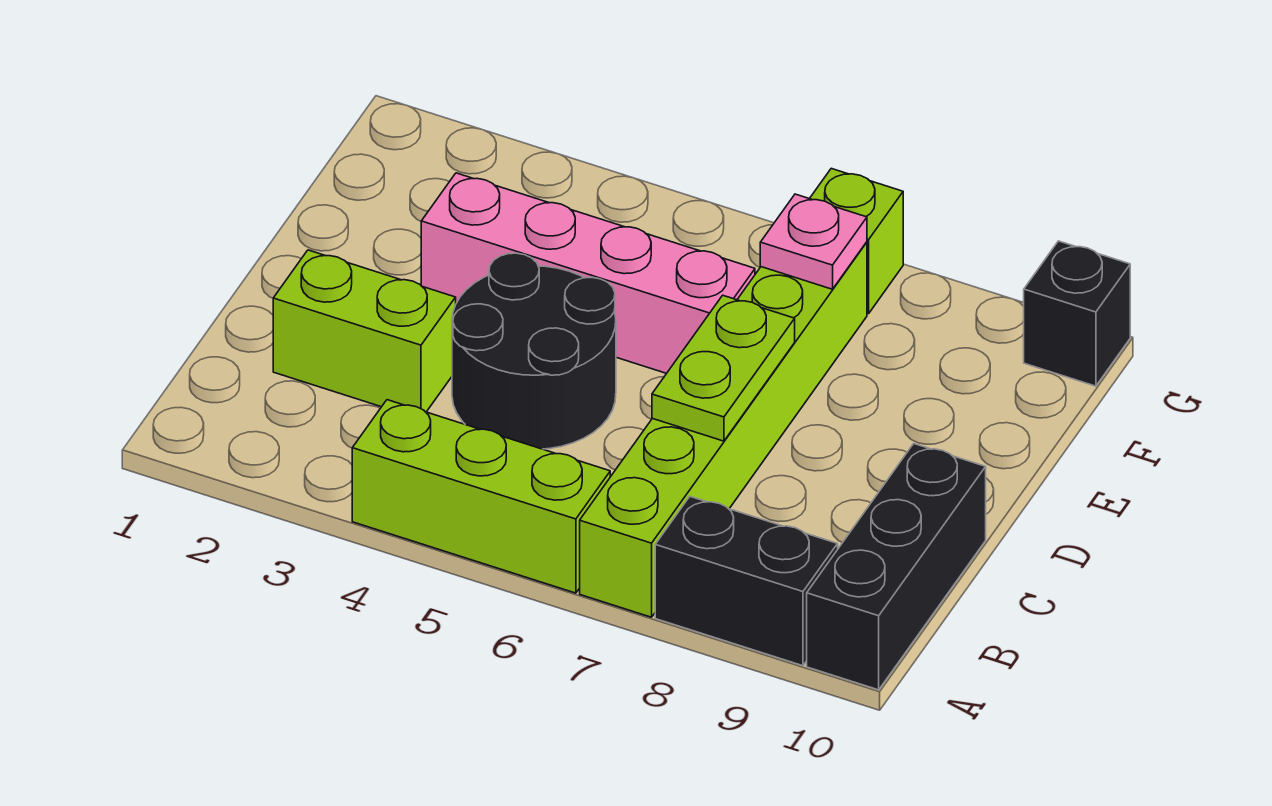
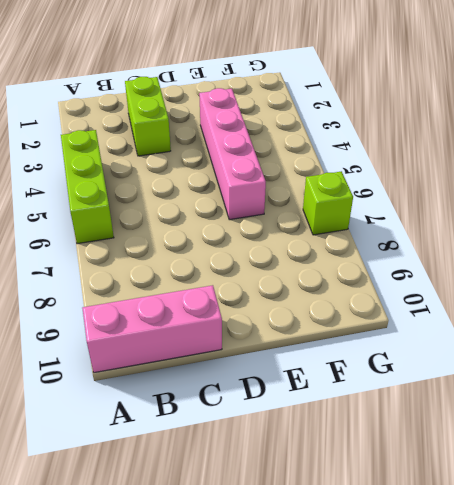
pink brick A10:C10 level 1 -> black brick A10:C10 level 1
none -> lime brick A7:F7 level 1
none -> black brick A8:A9 level 1

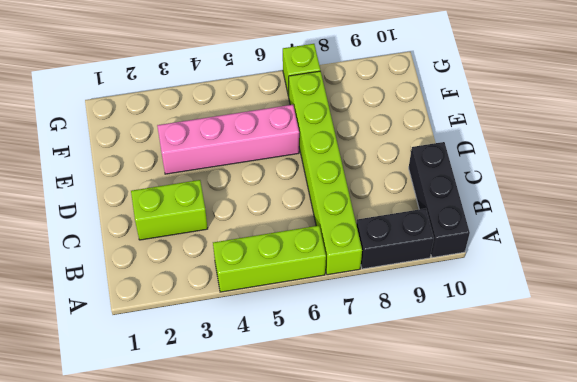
none -> black round brick C4:D5 level 1
none -> black brick G10 level 1

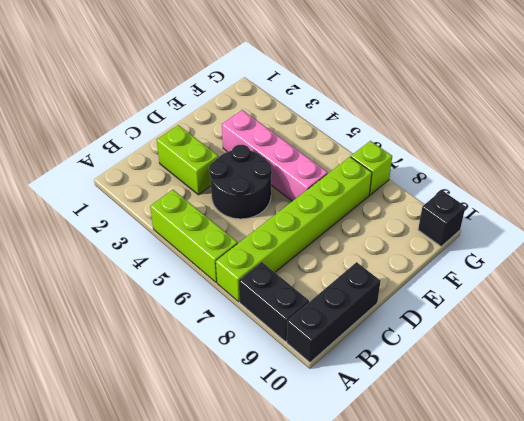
none -> lime plate C7:D7 level 2
none -> pink plate F7 level 2

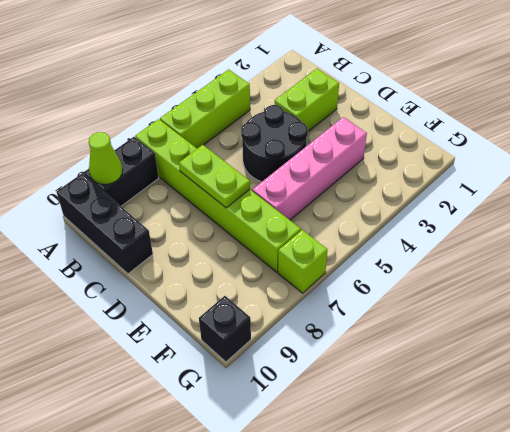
lime cone A9 level 2 -> none
none -> pink plate F7 level 2

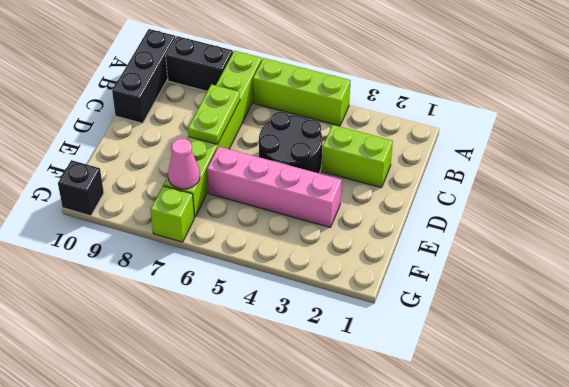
pink cone F7 level 2 -> pink plate F7 level 2

